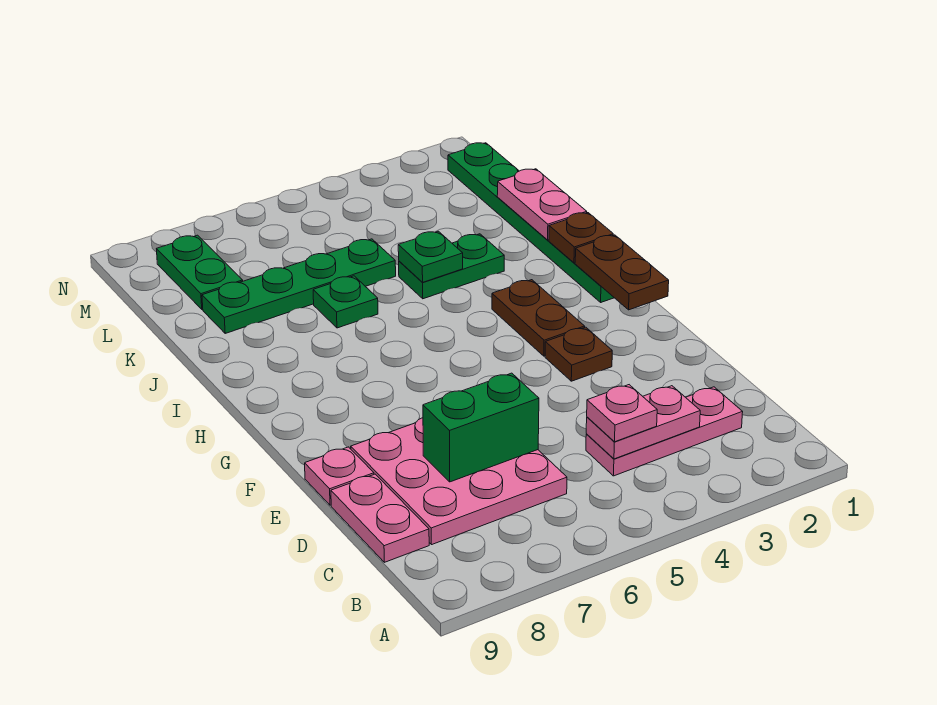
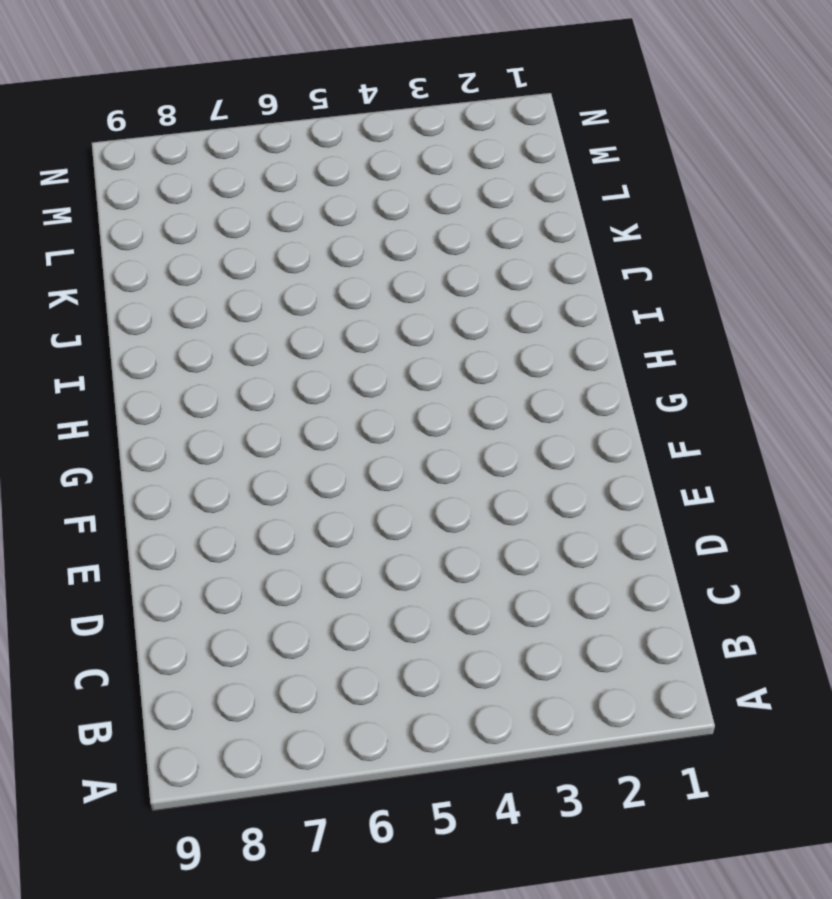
none -> pink plate C2:C4 level 1
none -> pink plate C6:E8 level 1
none -> pink plate C9:D9 level 1

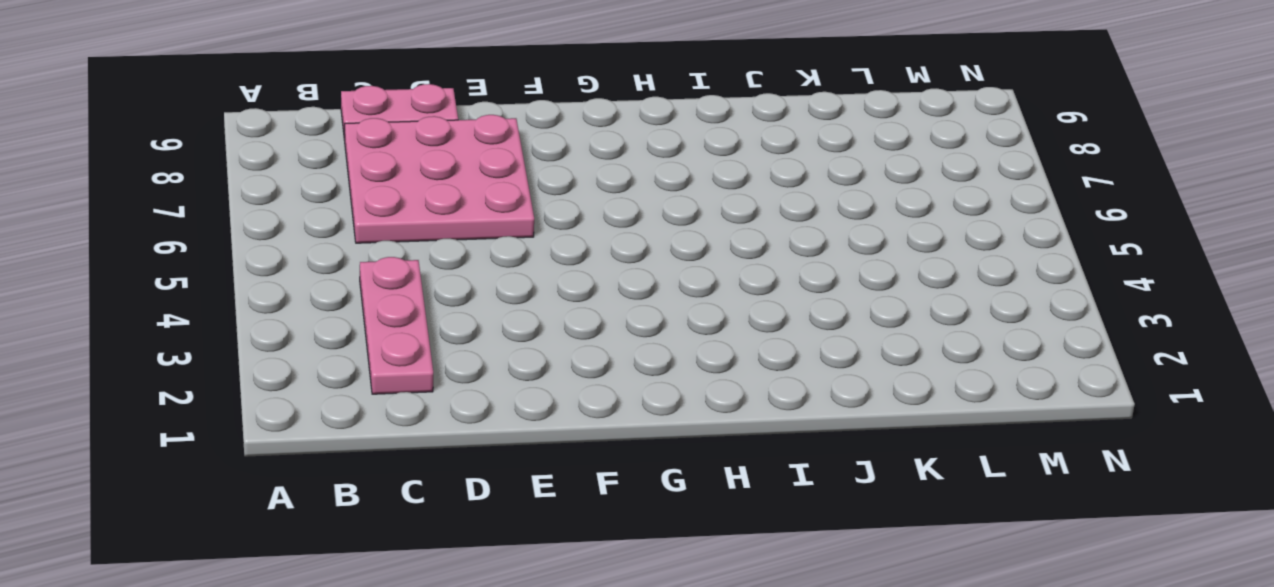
none -> pink plate E9 level 1
none -> brown plate F3 level 1
none -> brown plate G3:H3 level 1

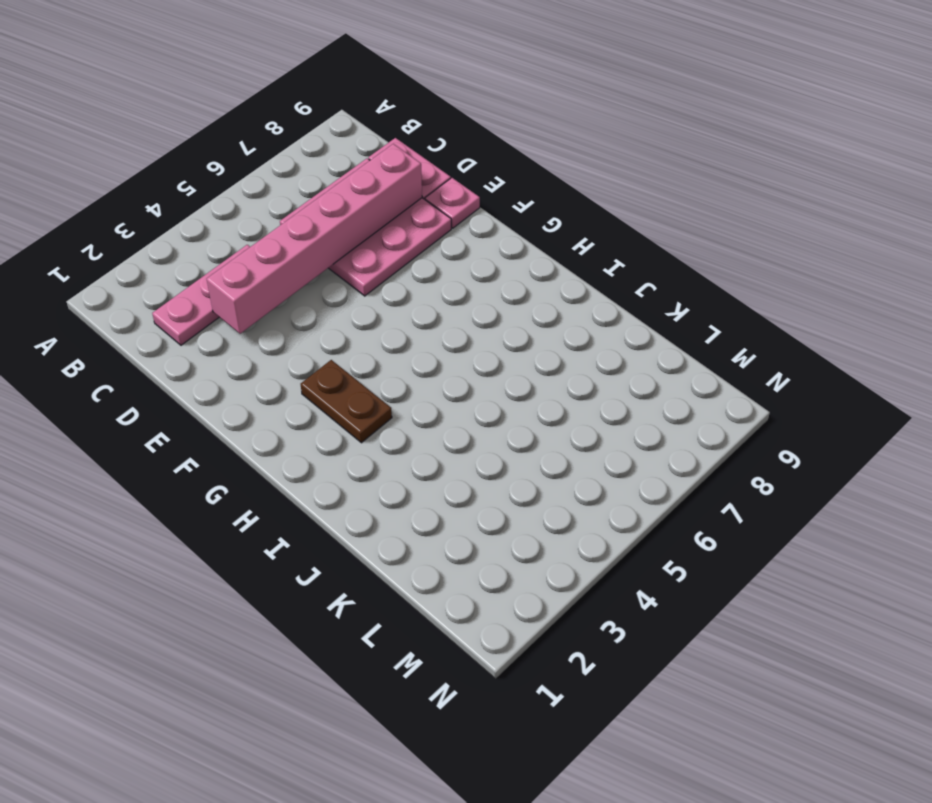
pink brick D3:D8 level 2 -> green brick D6:D7 level 2
none -> brown plate F3 level 1
none -> green plate H1:M1 level 1
none -> green plate J3:J4 level 1

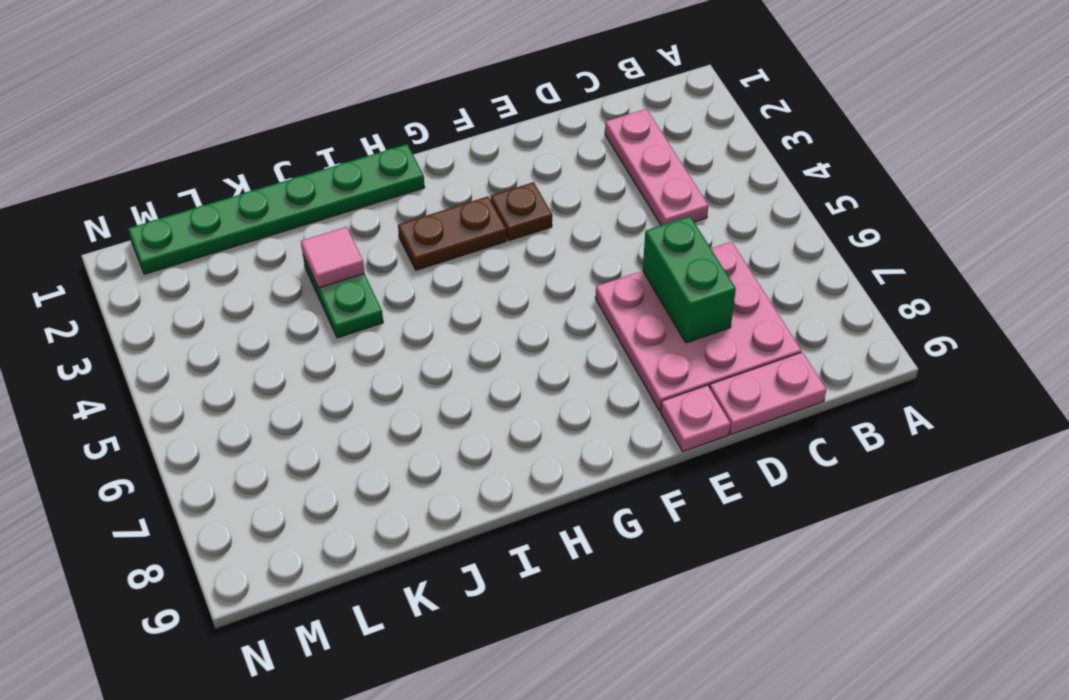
pink tile J3 level 2 -> none
none -> green plate J6 level 1
none -> green plate K5:K8 level 1
none -> green plate L8:M8 level 1

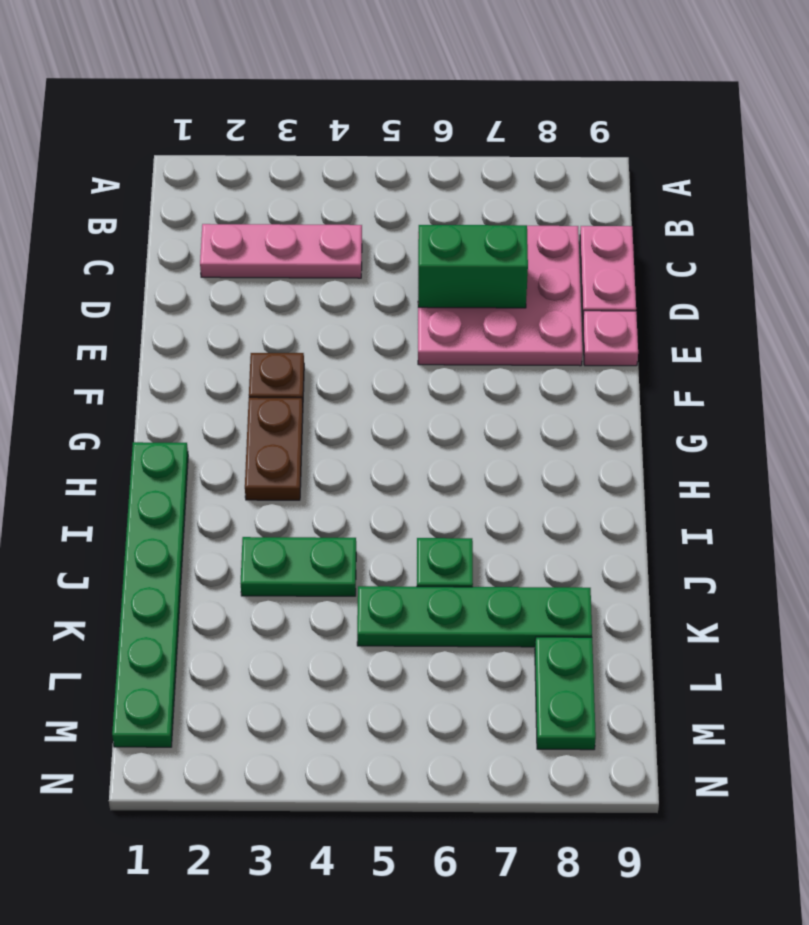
none -> pink plate C3:C4 level 2
none -> brown plate G1:H1 level 2
none -> brown plate I1 level 2

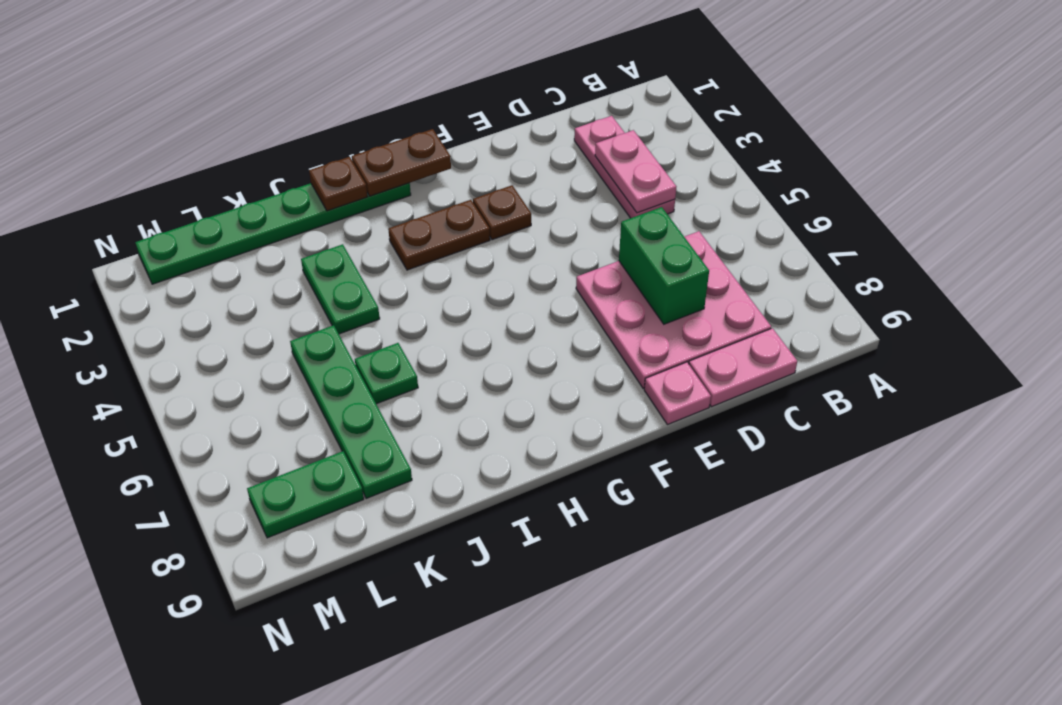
none -> pink plate J1:K1 level 2
none -> green plate J4 level 2
none -> pink plate C4 level 3

